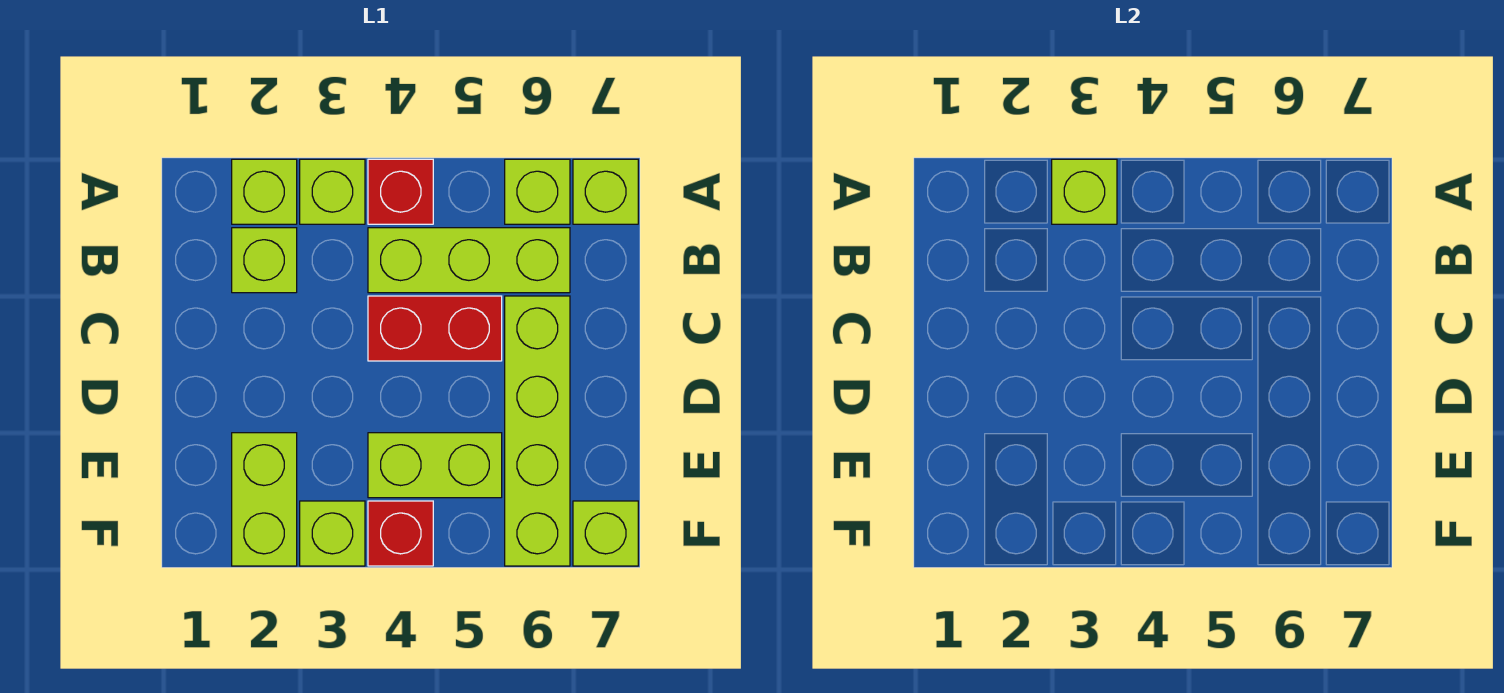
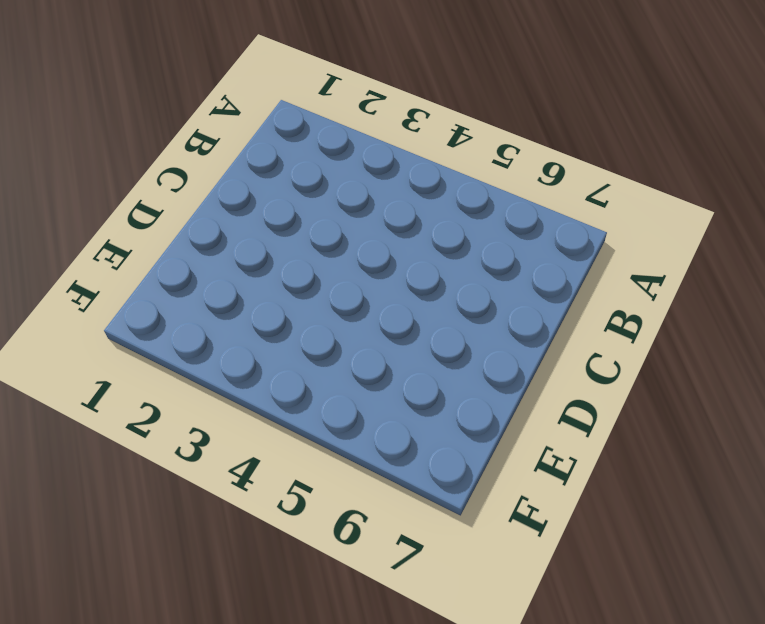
none -> lime brick A2 level 1
none -> lime brick A3 level 1
none -> red brick A4 level 1

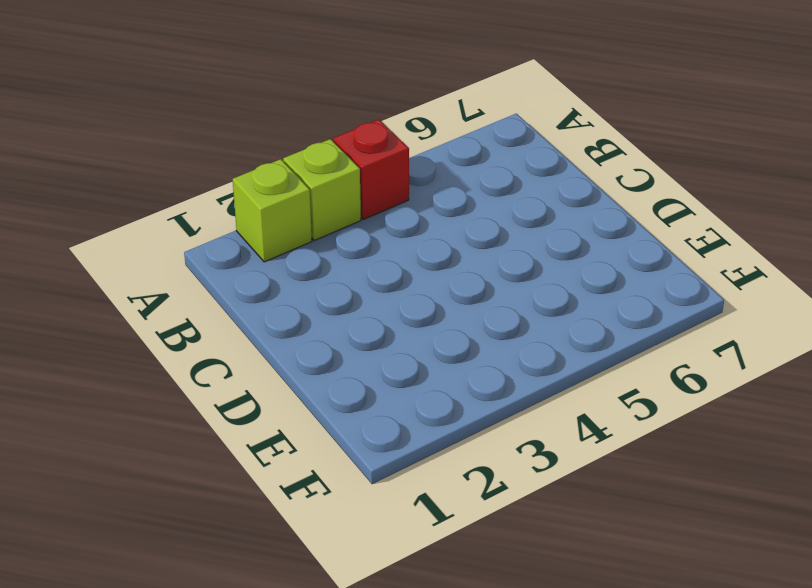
none -> lime brick A6 level 1
none -> lime brick A7 level 1
none -> lime brick B2 level 1

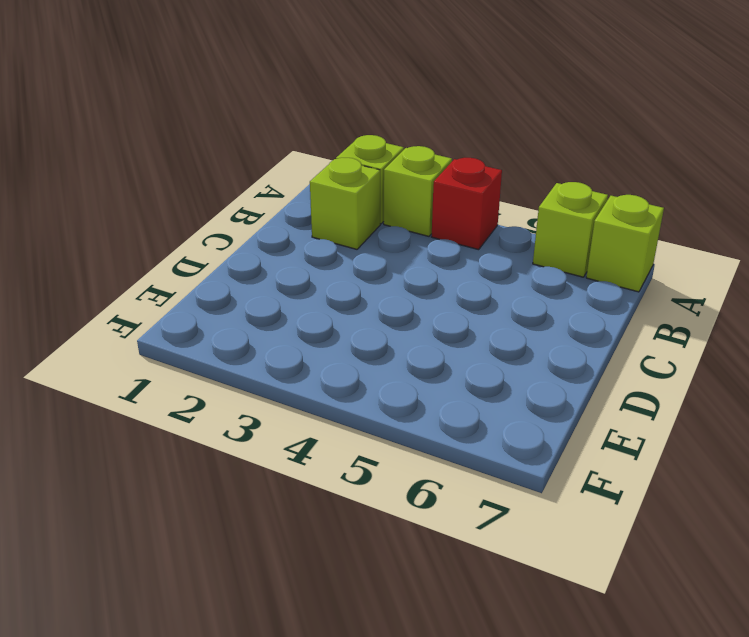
none -> lime brick B4:B6 level 1
none -> red brick C4:C5 level 1
none -> lime brick C6:F6 level 1

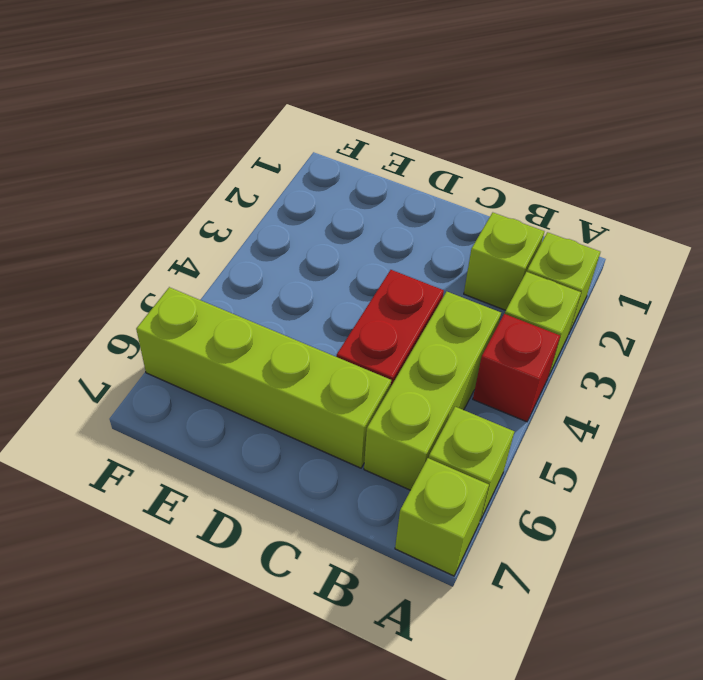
none -> lime brick E2:F2 level 1
none -> lime brick E4:E5 level 1
none -> lime brick F3 level 1

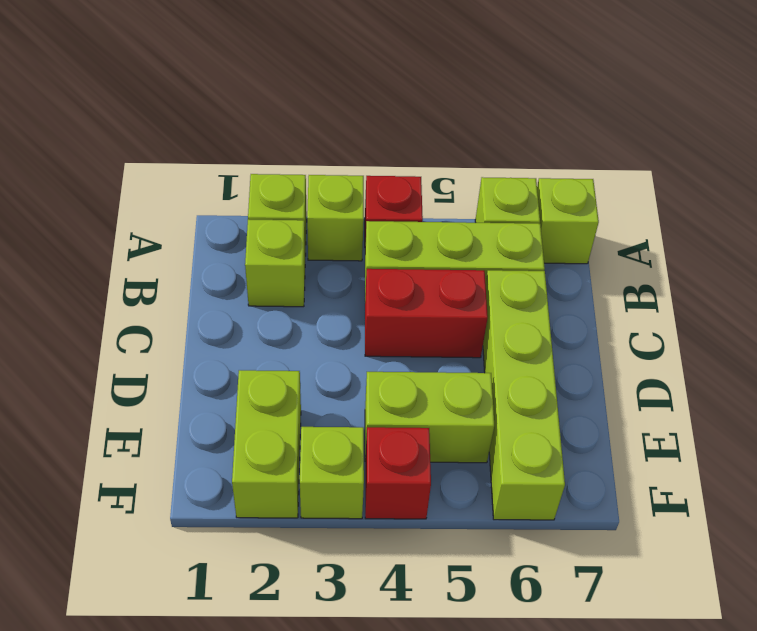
none -> lime brick F7 level 1
none -> lime brick A3 level 2

